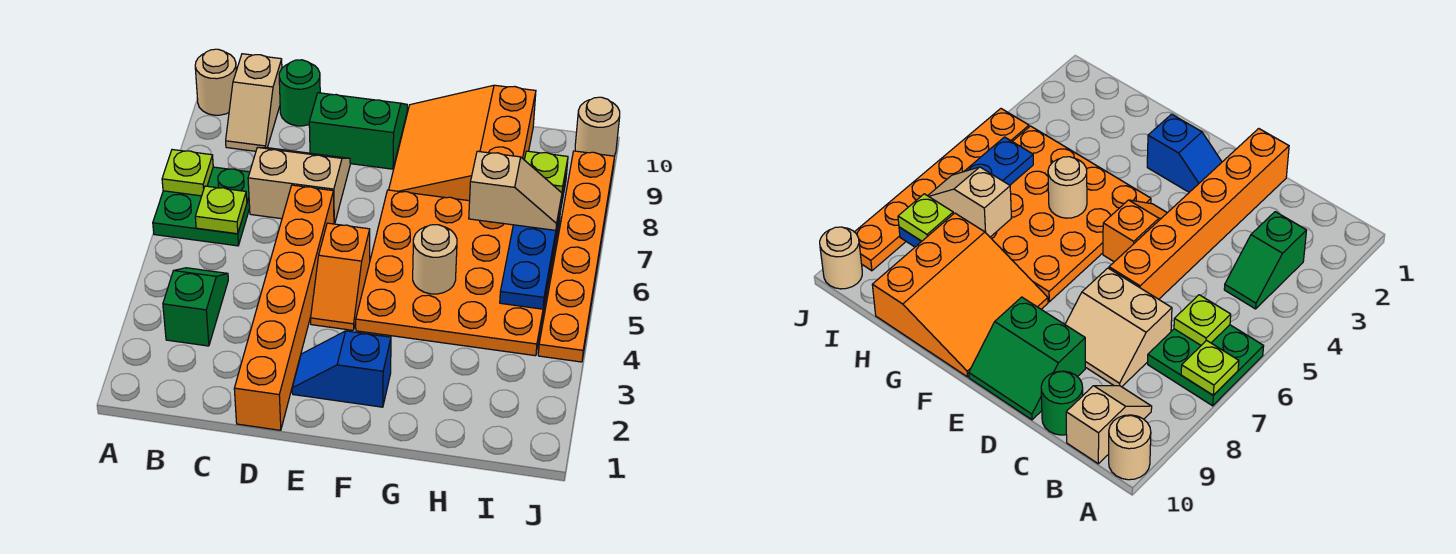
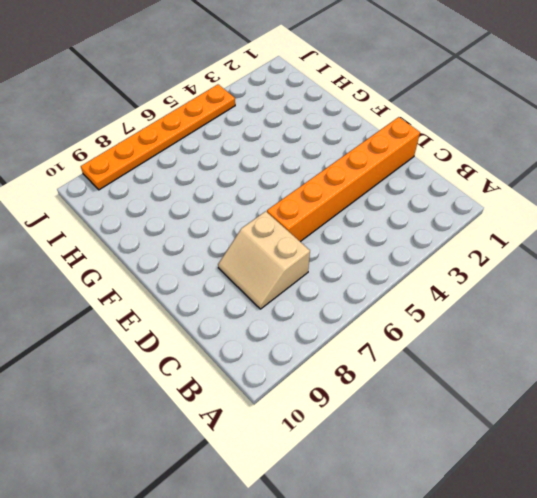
none -> green plate A6:B7 level 1
none -> tan round brick A10 level 1
none -> green slope B3:B4 level 1 top 3

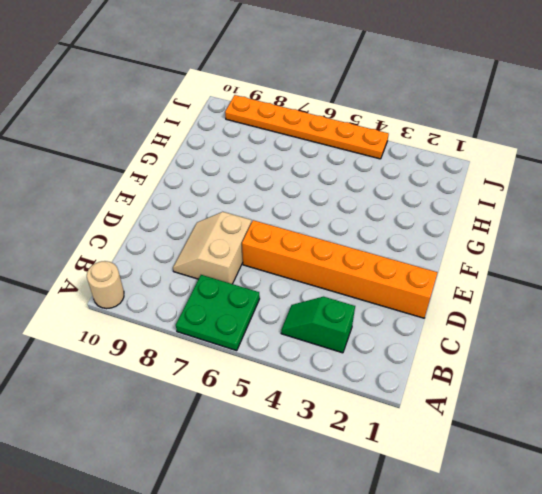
none -> tan slope B9:B10 level 1 top 10
none -> green round brick C10 level 1
none -> green slope D9:E10 level 1 top 9

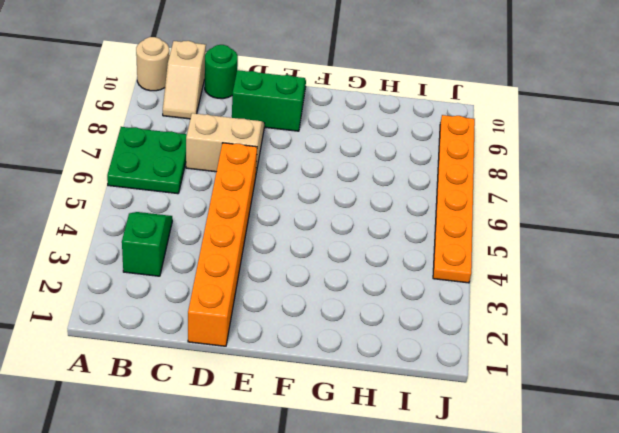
none -> blue slope E2:F2 level 1 top F
none -> orange slope E4:E5 level 1 top 5
none -> orange plate F4:I7 level 1

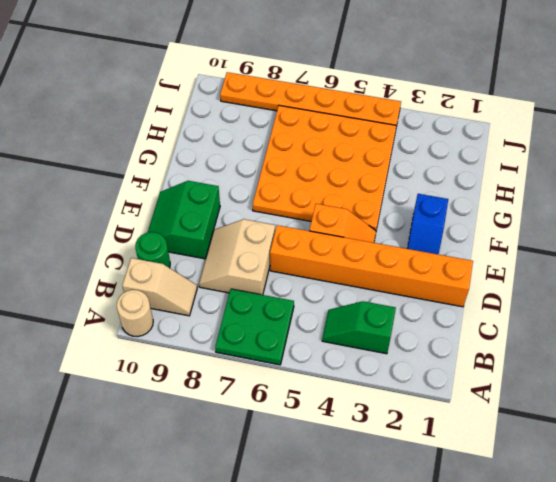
none -> orange slope F8:H10 level 1 top H
none -> tan round brick J10 level 1
none -> lime plate A7 level 2

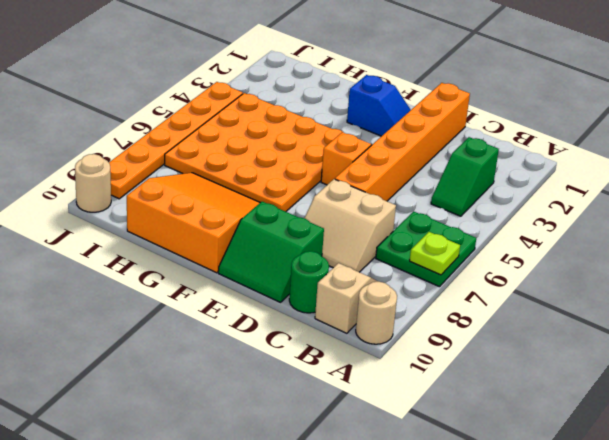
orange slope F8:H10 level 1 top 10 -> orange slope F8:H10 level 1 top H
none -> lime plate B6 level 2
none -> tan round brick G5 level 2
none -> blue plate I5:I8 level 2

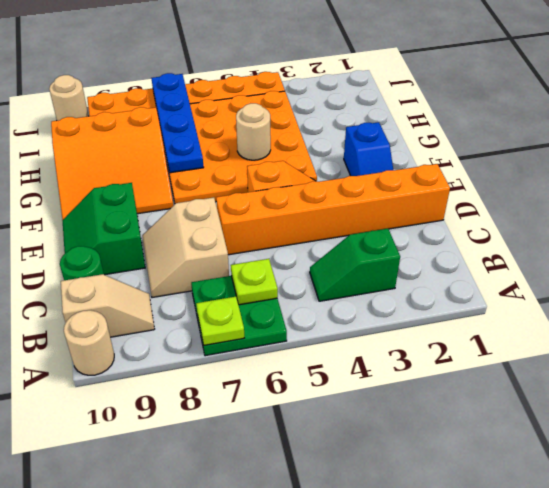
blue plate G7:J7 level 2 -> blue plate I5:I8 level 2
none -> tan slope H7:I7 level 3 top H
none -> lime plate I8 level 3

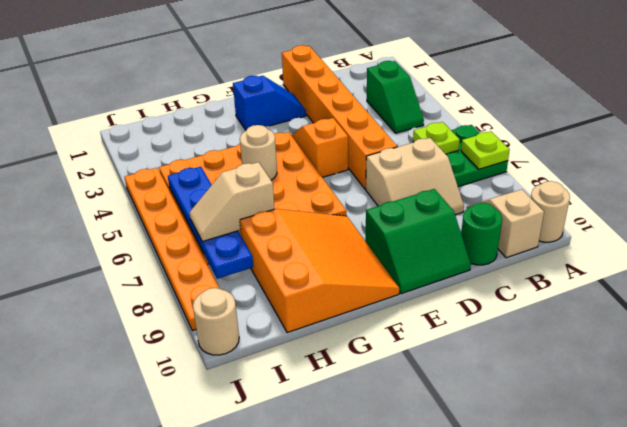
none -> lime plate I8 level 3

